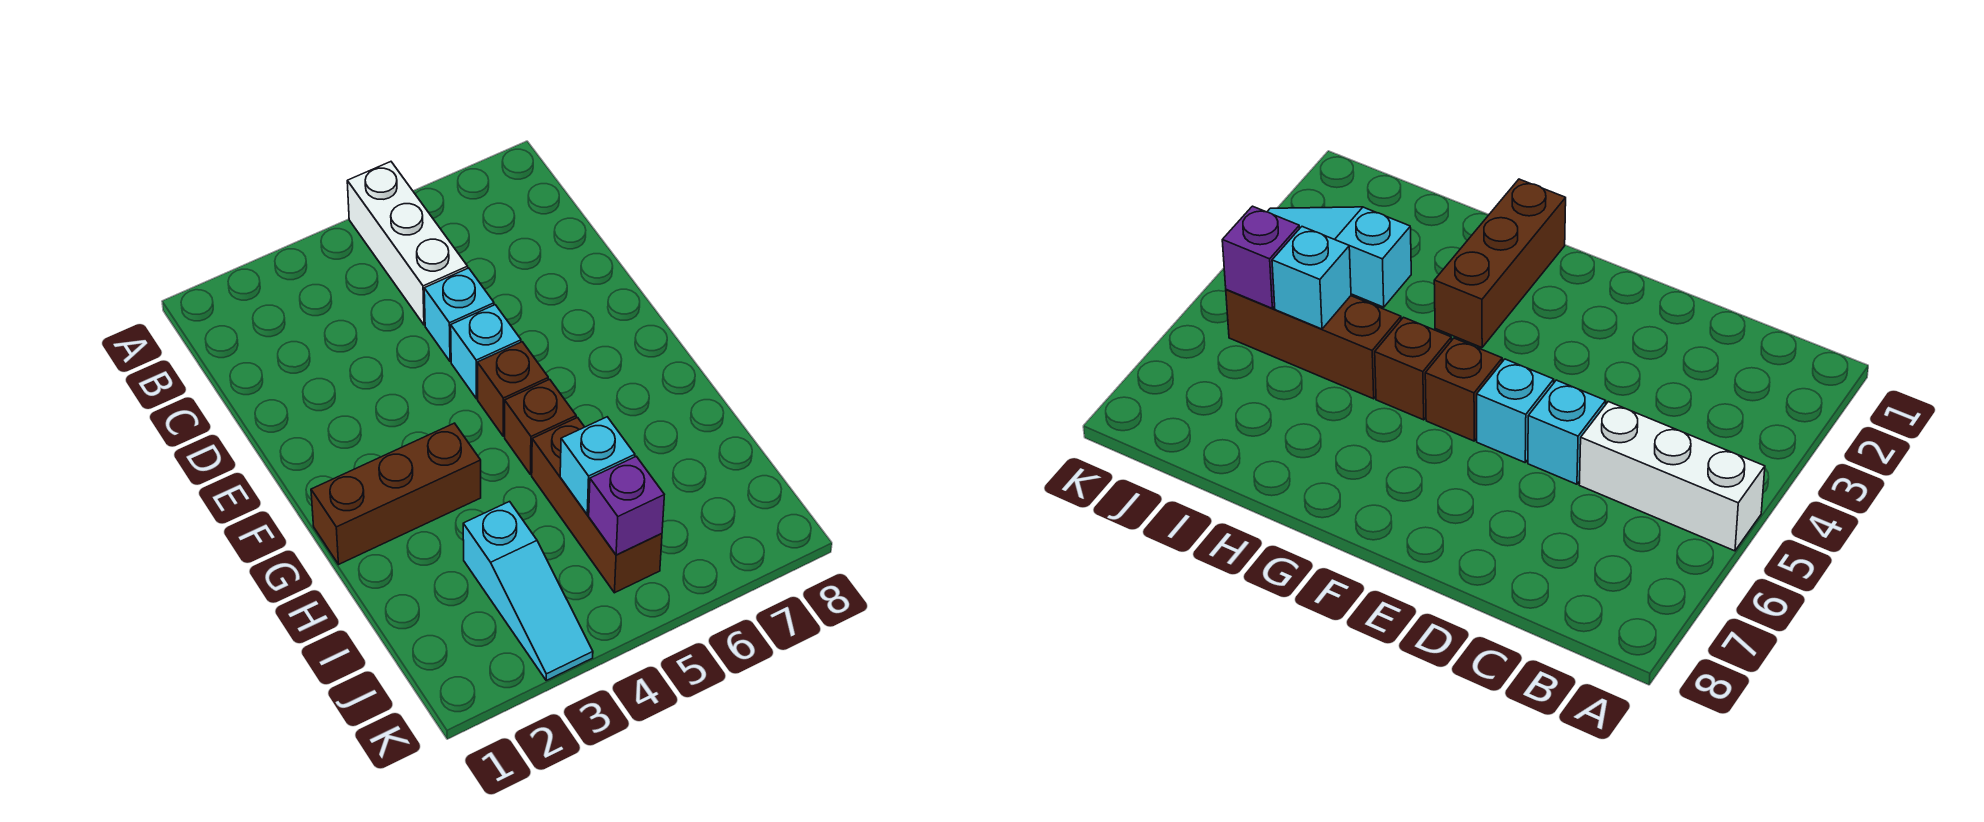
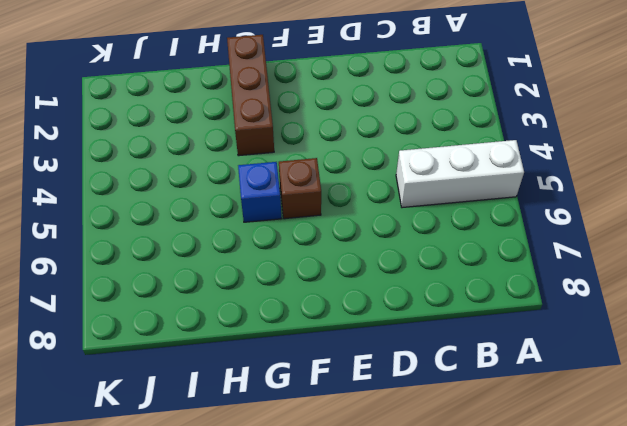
blue brick G5 level 1 -> brown brick G5 level 1
none -> cyan brick D5 level 1
none -> cyan brick E5 level 1

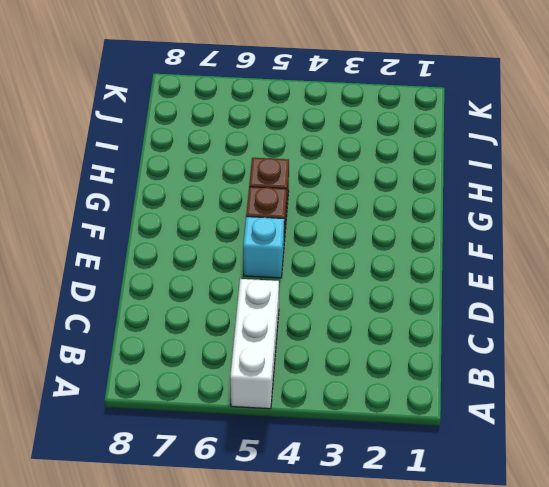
none -> cyan brick D5 level 1
none -> brown brick G1:G3 level 1

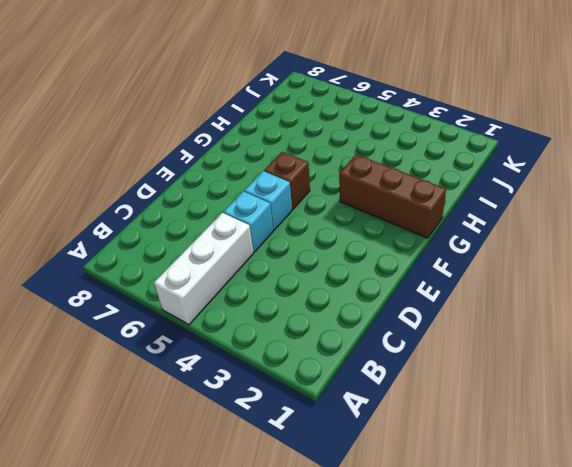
none -> brown brick G5 level 1
none -> brown brick H5:J5 level 1

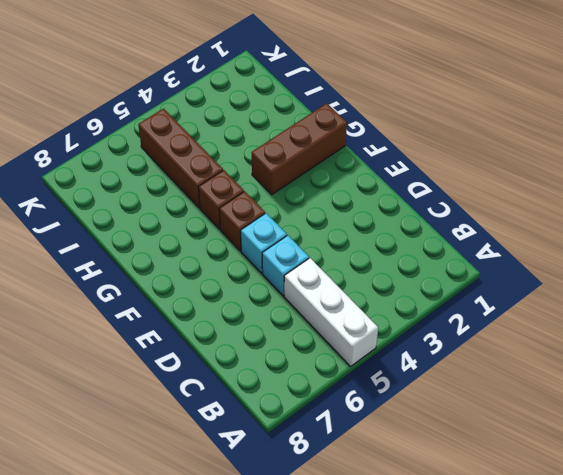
none -> cyan slope I3:K3 level 1 top I
none -> cyan brick I5 level 2

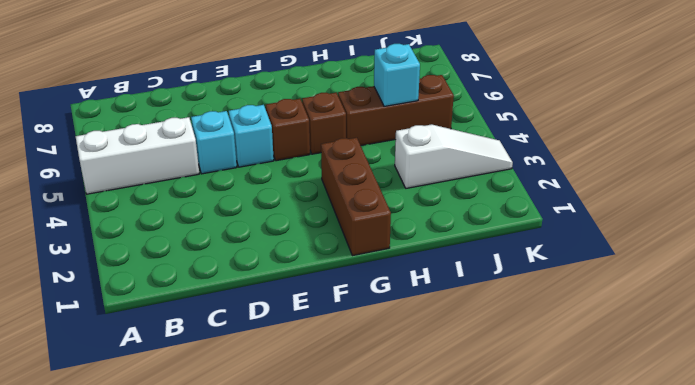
white slope I3:K3 level 1 top I -> cyan slope I3:K3 level 1 top I
none -> purple brick J5 level 2

